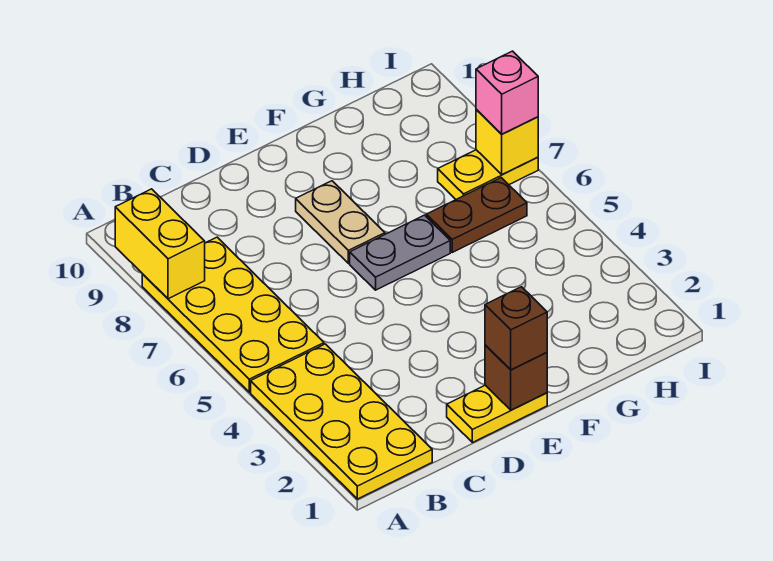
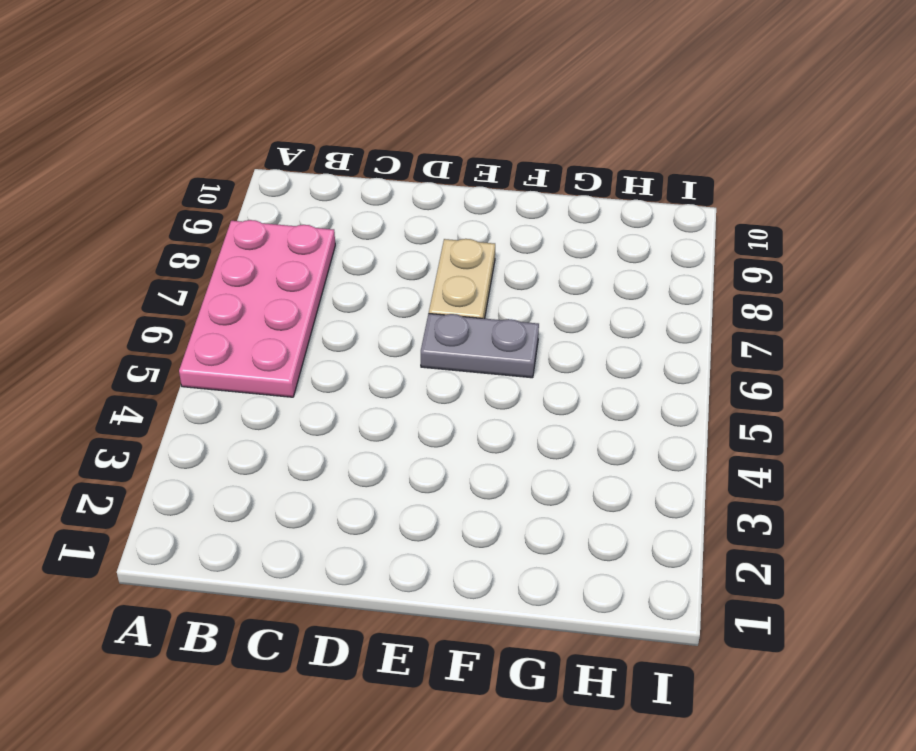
pink plate A5:B8 level 1 -> yellow plate A5:B8 level 1
none -> yellow plate A1:B4 level 1
none -> yellow plate D1:E1 level 1
none -> brown plate G6:H6 level 1

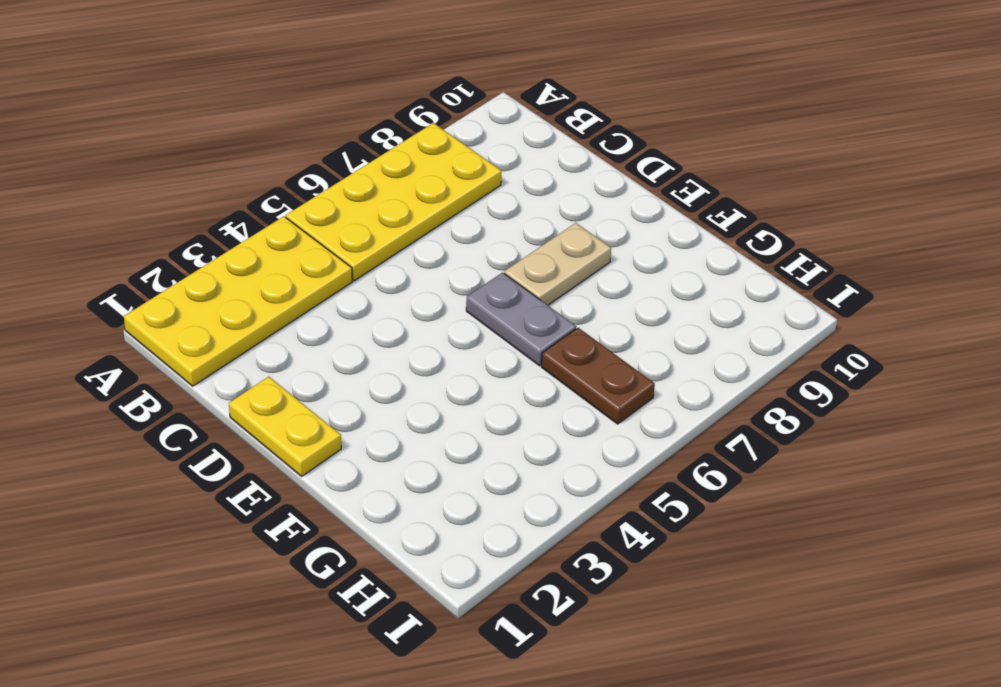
none -> yellow plate H7:I7 level 1
none -> yellow brick A8:A9 level 2
none -> brown brick E1 level 2

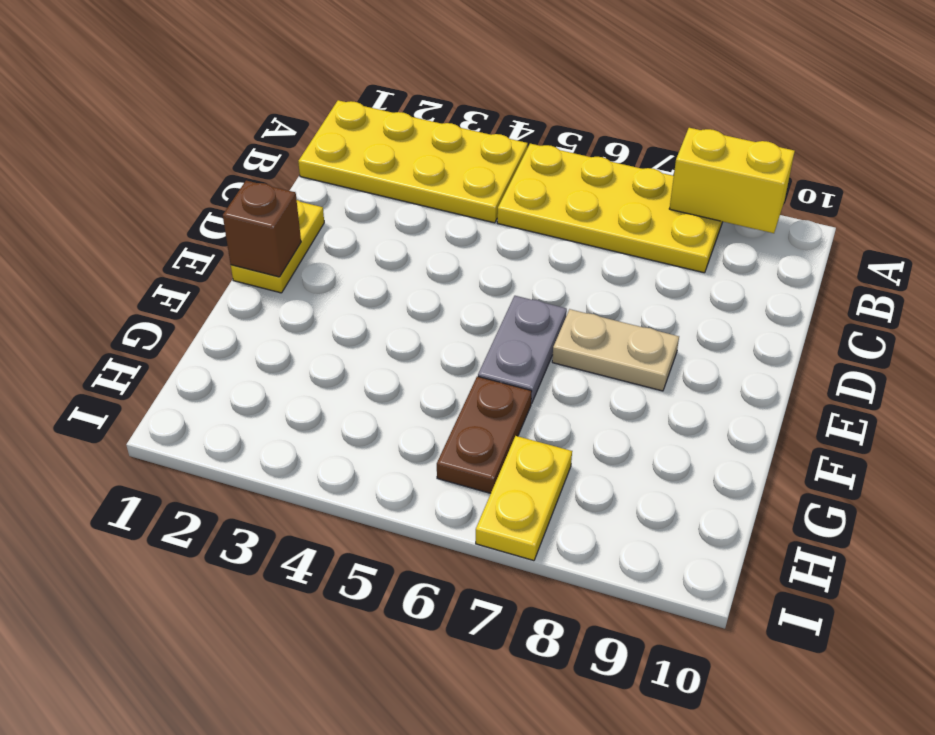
none -> yellow brick I7 level 2
none -> brown brick E1 level 3
none -> pink brick I7 level 3

